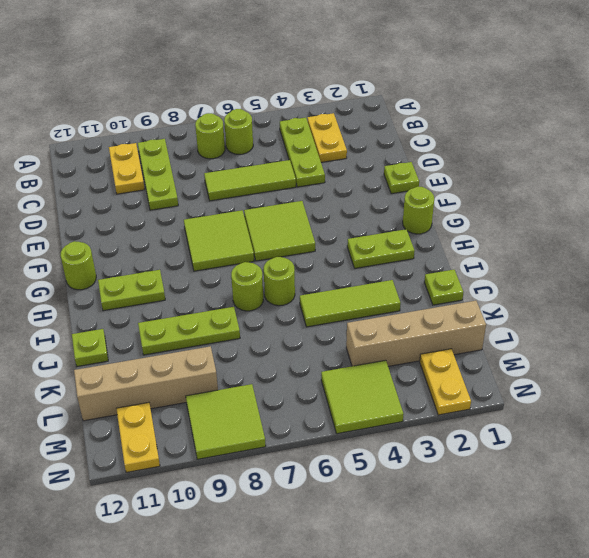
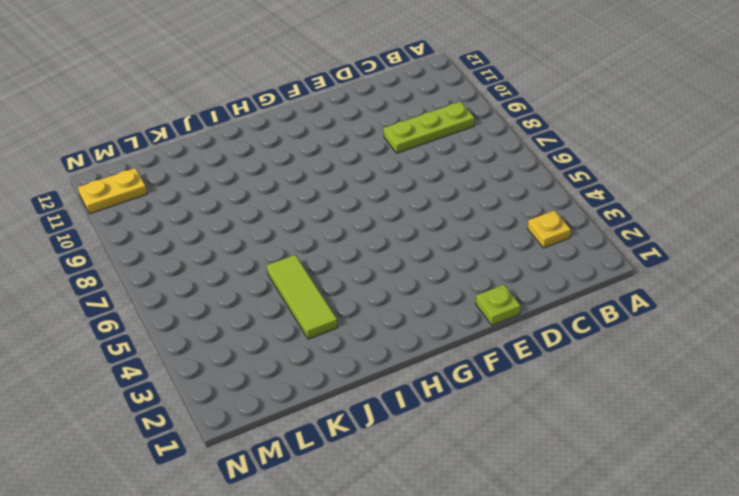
yellow plate B3 level 1 -> yellow plate B3:C3 level 1
none -> lime plate B4:D4 level 1
none -> lime round brick B6 level 1
none -> lime round brick B7 level 1

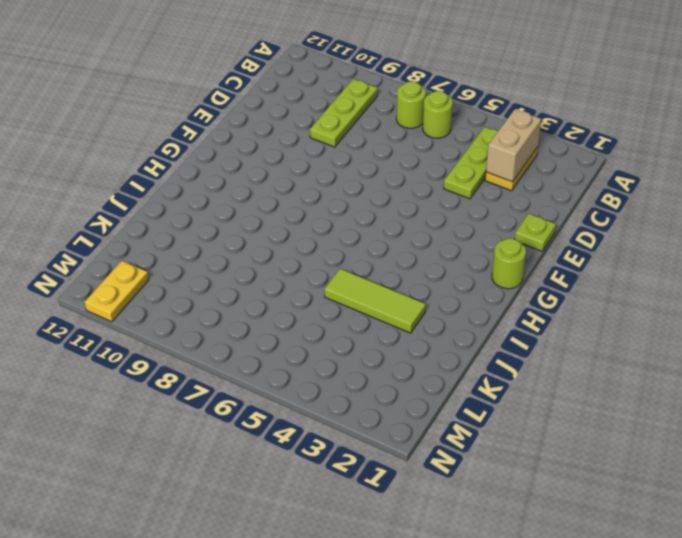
tan brick B3:C3 level 2 -> none
none -> yellow plate B10:C10 level 1
none -> lime tile D5:D7 level 1
none -> lime tile F5:G6 level 1

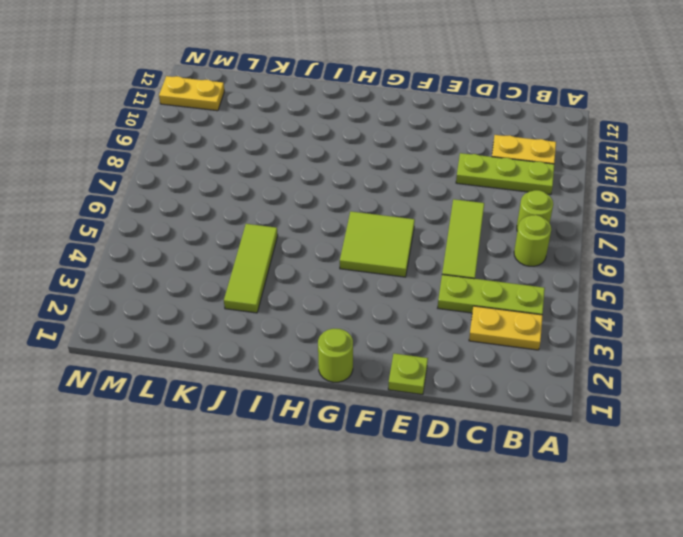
none -> lime tile F7:G8 level 1
none -> lime round brick G12 level 1
none -> lime plate H2:H3 level 1

